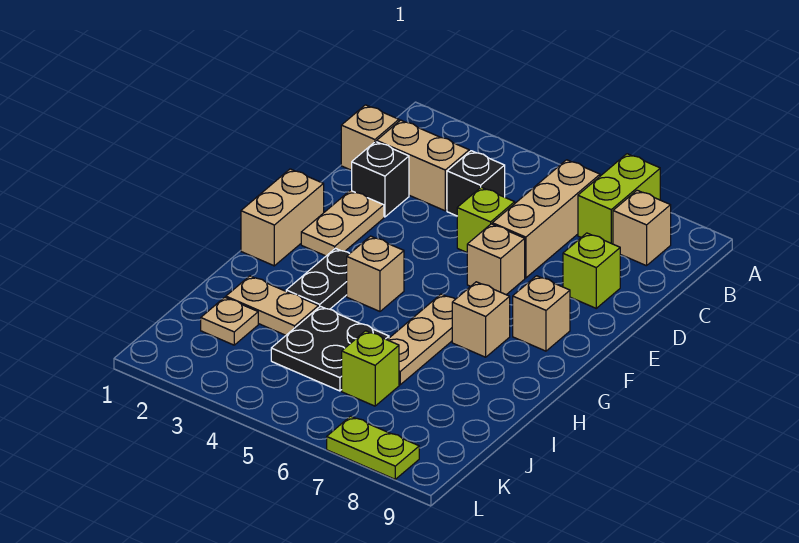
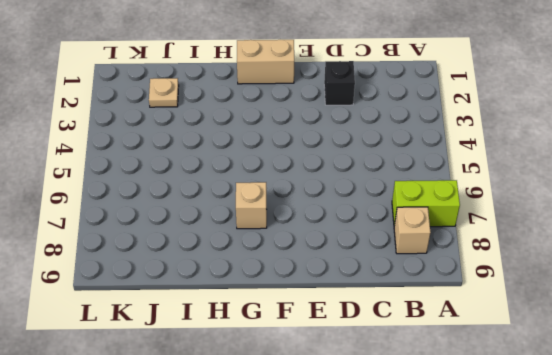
none -> tan brick B6:D6 level 1
none -> tan brick C1 level 1
none -> tan brick C2:C3 level 1

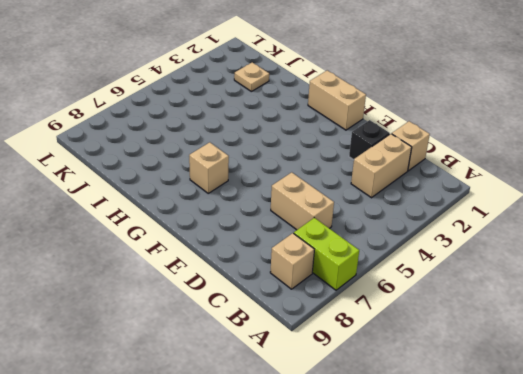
tan brick C6:D6 level 1 -> tan brick B6:D6 level 1
none -> black brick C4 level 1
none -> lime brick D5 level 1
none -> lime brick D8 level 1

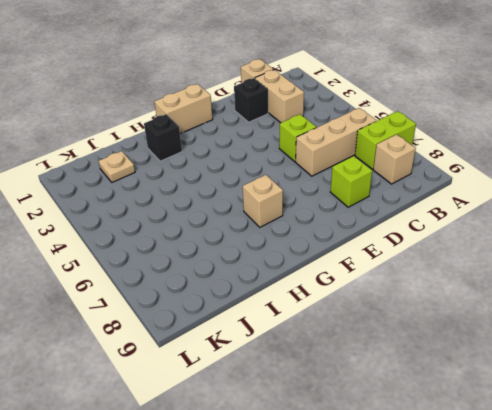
black brick H2 level 1 -> black brick C4 level 1
none -> tan plate E2:F2 level 1
none -> tan brick E6 level 1
none -> tan brick F8 level 1

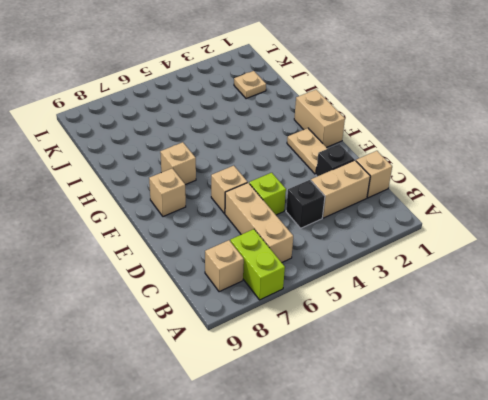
none -> lime brick D8 level 1
none -> black plate G3:H3 level 1
none -> tan brick G4 level 1

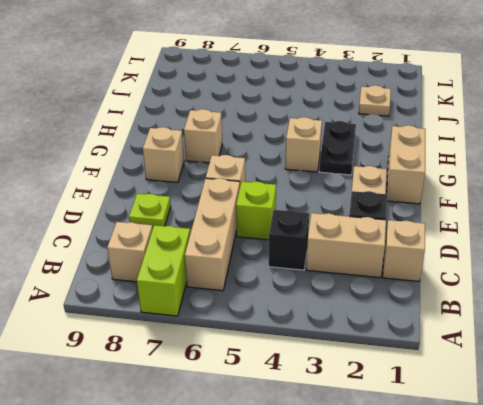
lime plate D8 level 1 -> lime brick D8 level 1
none -> tan plate G6:I6 level 1
none -> tan plate I2:I3 level 1
none -> black plate I4:J5 level 1

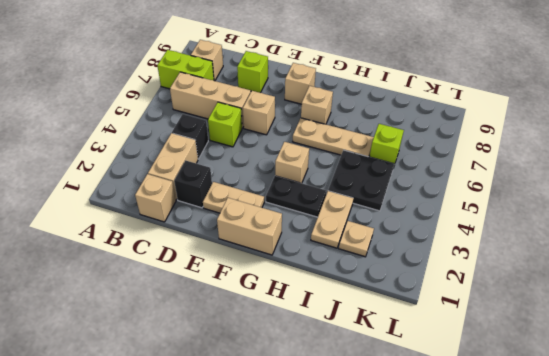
none -> lime plate L7:L8 level 1

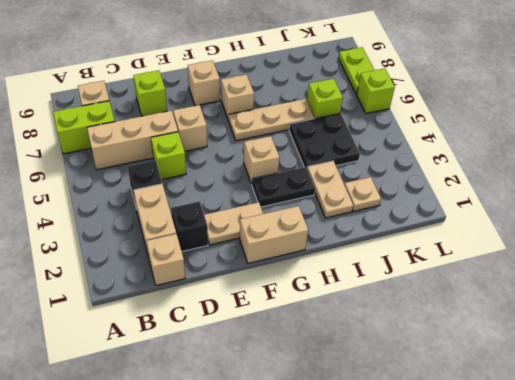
lime brick L6 level 1 -> none

